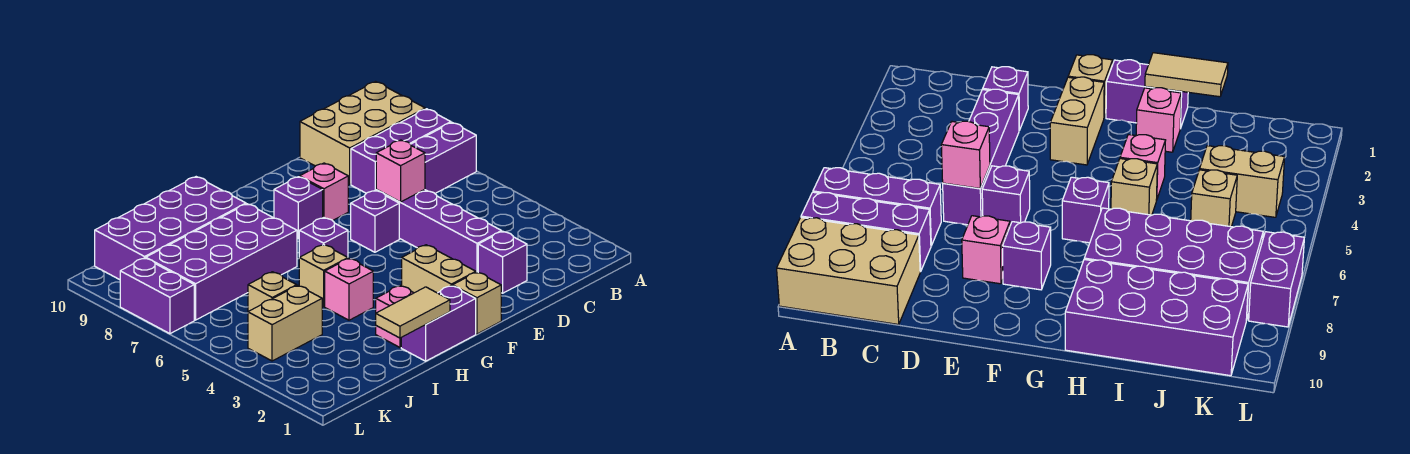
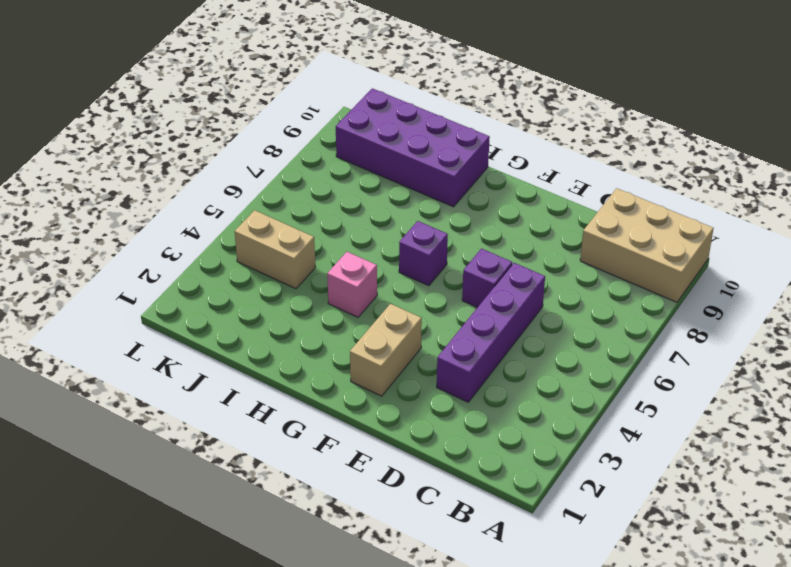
none -> purple brick A7:C7 level 1
none -> purple brick A8:C8 level 1
none -> purple brick D2 level 1

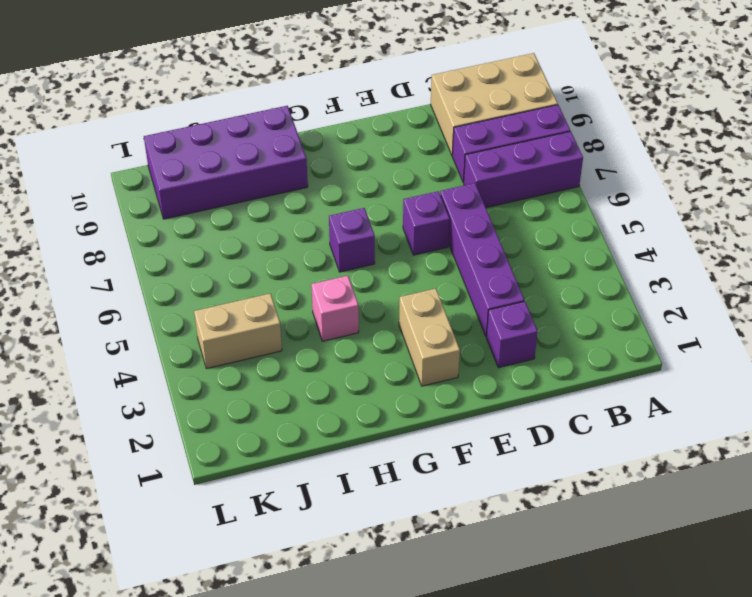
none -> pink brick E8 level 1
none -> tan brick F1 level 1
none -> purple brick F8 level 1

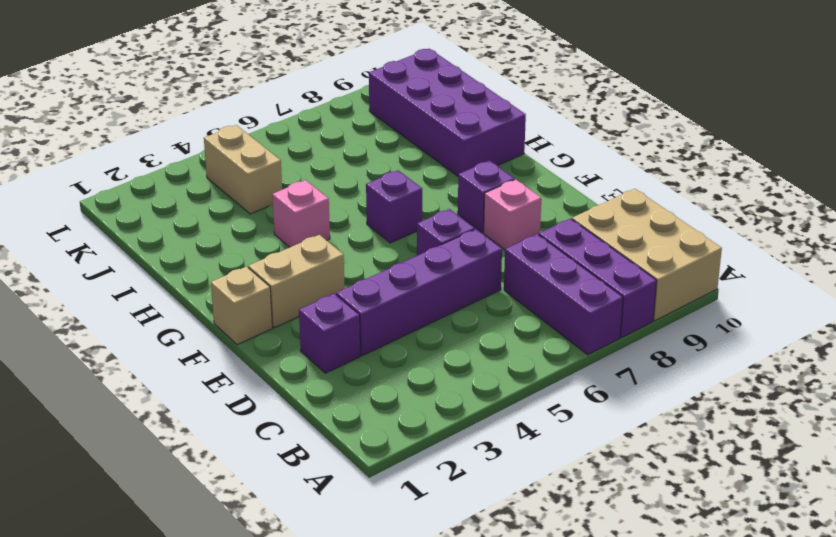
none -> purple brick G1:H1 level 1
none -> pink brick H2 level 1
none -> tan brick H5 level 1

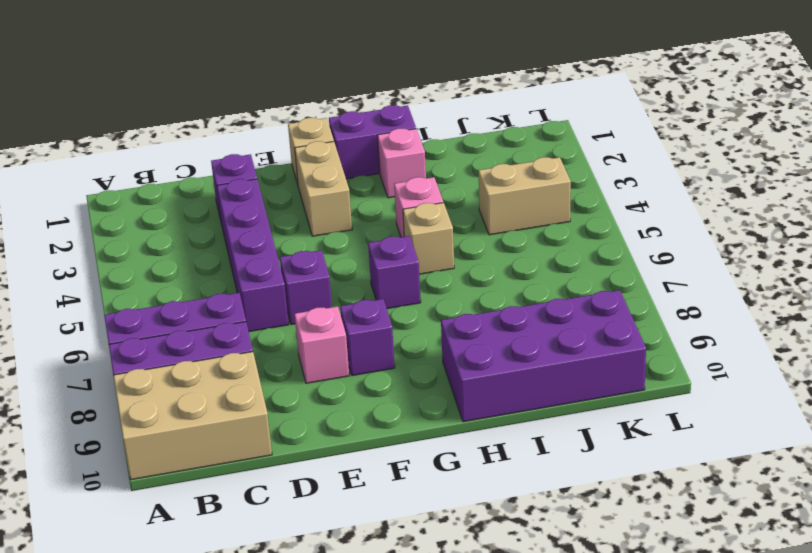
none -> purple brick H7:K8 level 1
none -> tan brick J5 level 1
none -> purple brick L7:L8 level 1

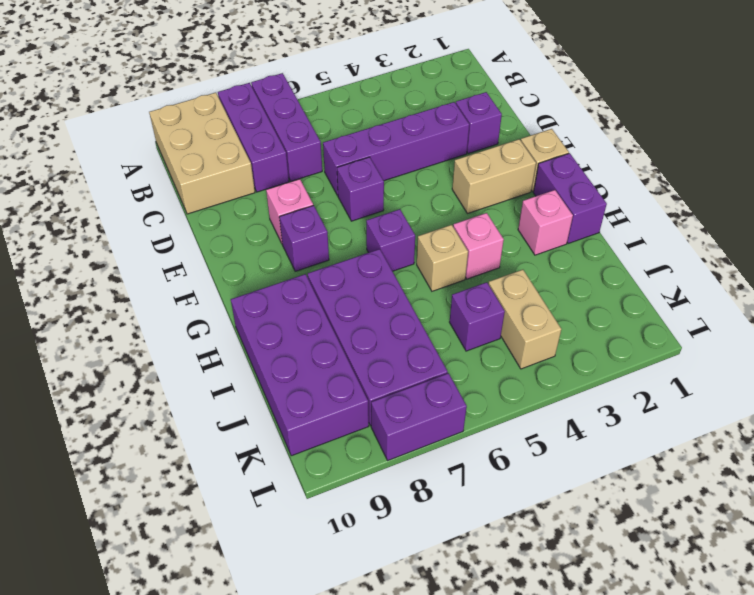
purple brick J5 level 1 -> tan brick J5 level 1
none -> pink brick D6 level 2
none -> tan tile H1:I1 level 2

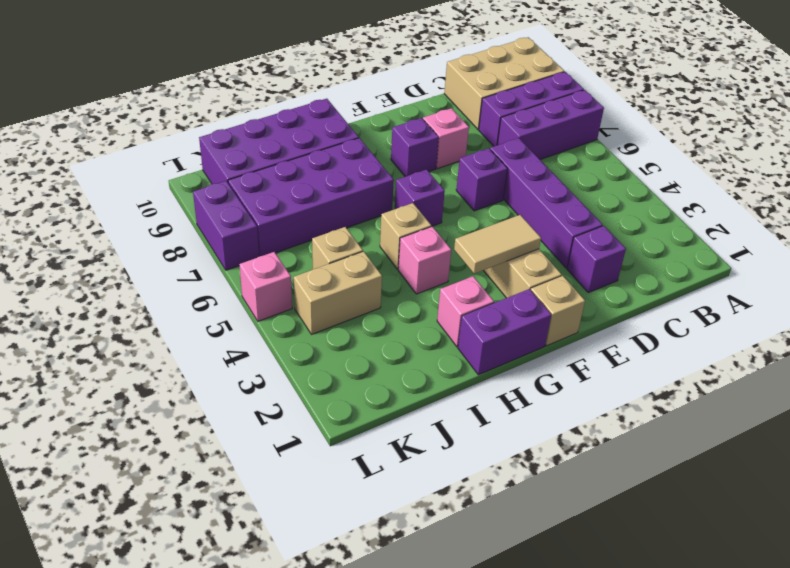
tan tile F3:G3 level 2 -> tan tile H1:I1 level 2
pink brick L5 level 1 -> pink brick D6 level 2

